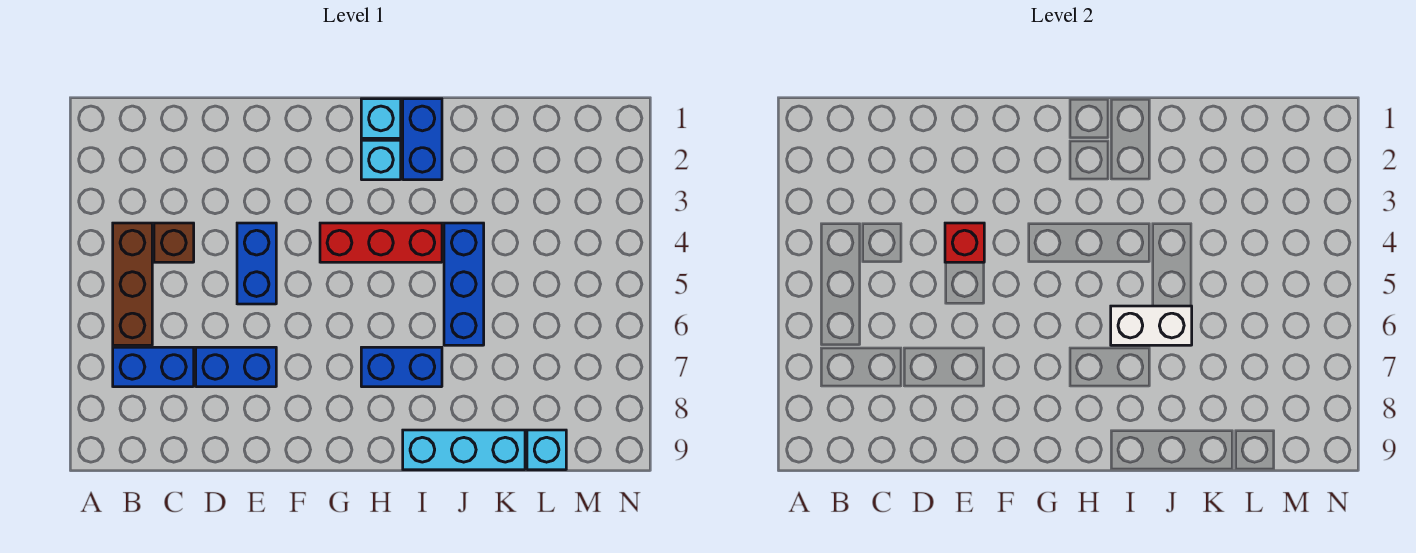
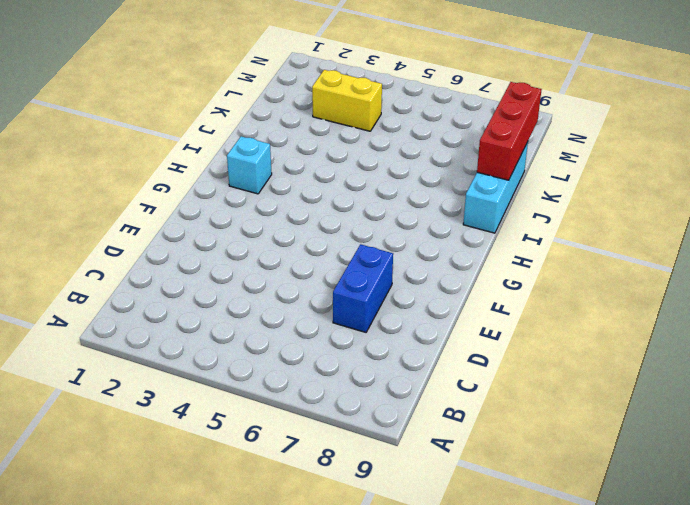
red brick J9:L9 level 2 -> red brick G4:I4 level 1
yellow brick L3:L4 level 1 -> none
none -> brown brick B4:B6 level 1
none -> blue brick B7:C7 level 1
none -> brown brick C4 level 1

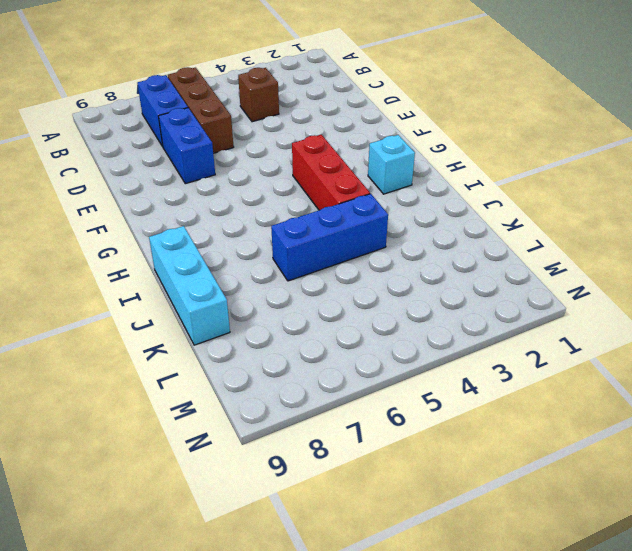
brown brick B6:D6 level 1 -> brown brick B4:B6 level 1
none -> blue brick E4:E5 level 1
none -> cyan brick H1 level 1
none -> blue brick H7:I7 level 1

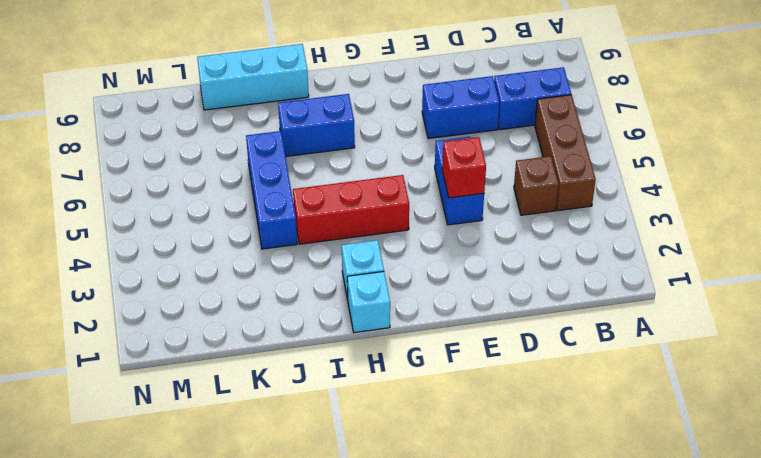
none -> blue brick I1:I2 level 1
none -> cyan brick L9 level 1
none -> white brick I6:J6 level 2

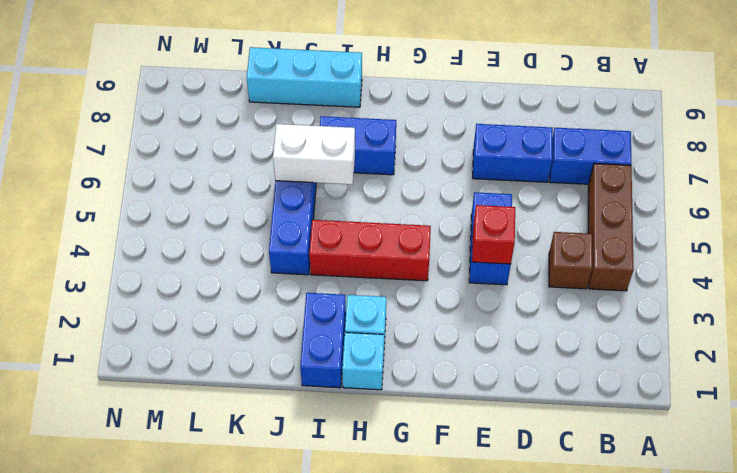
none -> cyan brick L9 level 1

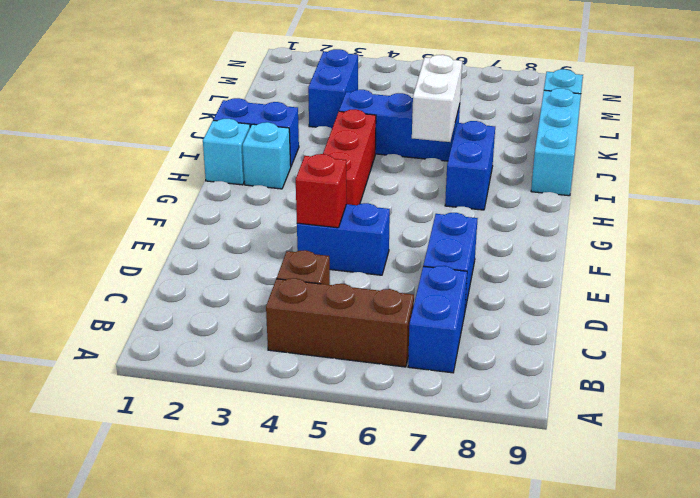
blue brick K3:L3 level 1 -> none

